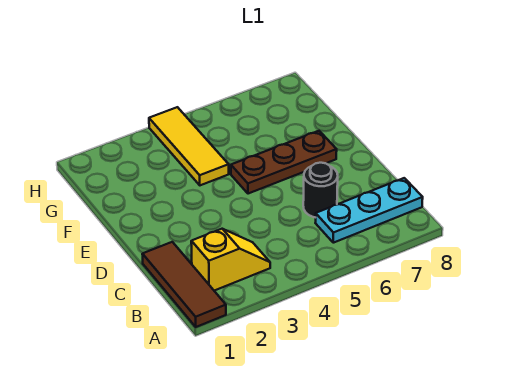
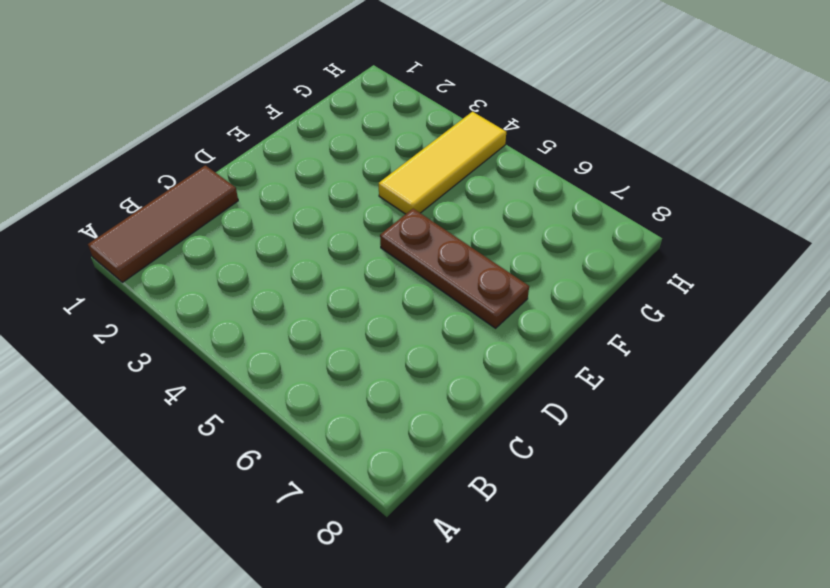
none -> yellow slope B2:B3 level 1 top 2
none -> cyan plate B6:B8 level 1

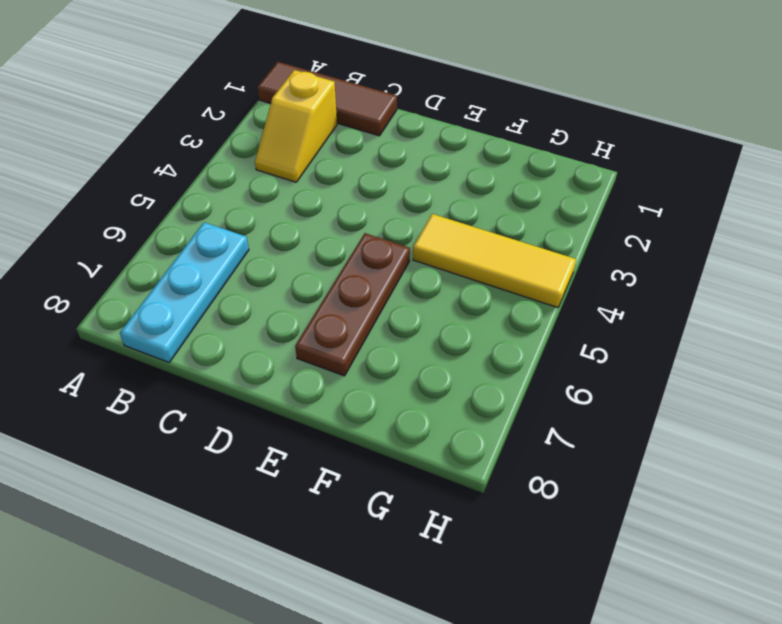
none -> black round brick C6 level 1

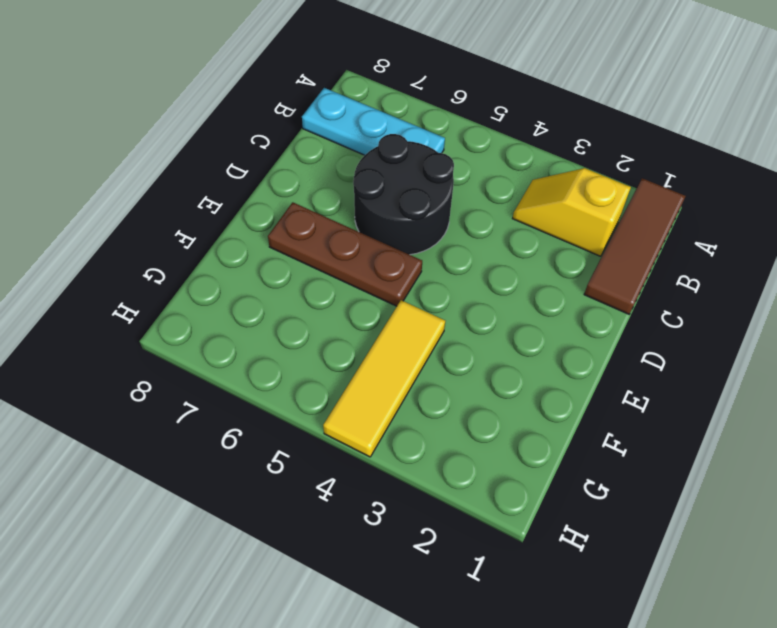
black round brick C5:D6 level 1 -> black round brick C6 level 1

